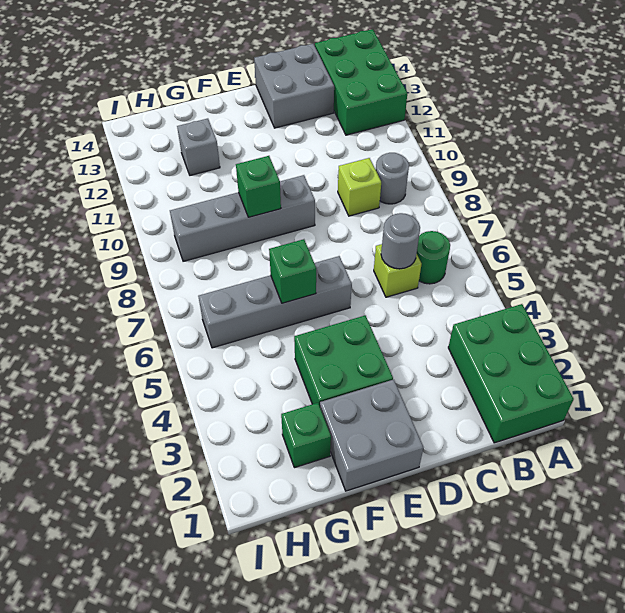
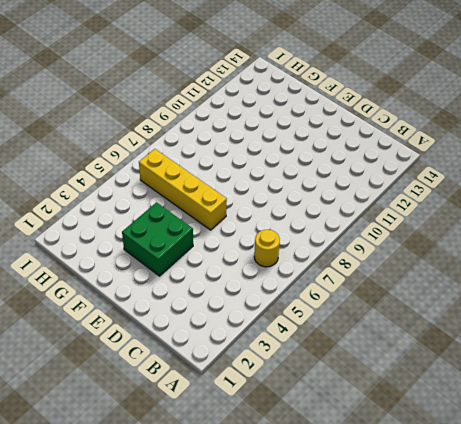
yellow round brick B6 level 1 -> green round brick B6 level 1
yellow brick E6:H6 level 1 -> grey brick E6:H6 level 1
none -> green brick A1:B3 level 1
none -> green brick A12:B14 level 1
none -> grey round brick B9 level 1

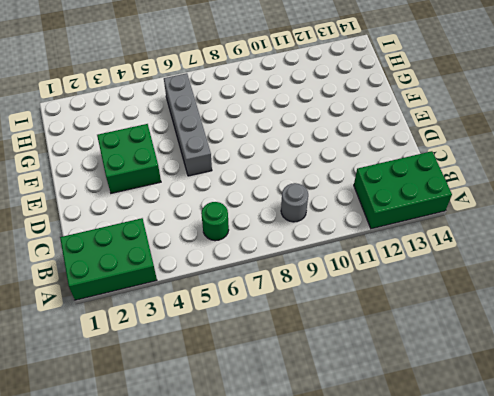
none -> lime brick C6 level 1
none -> lime brick C9 level 1
none -> grey brick C13:D14 level 1

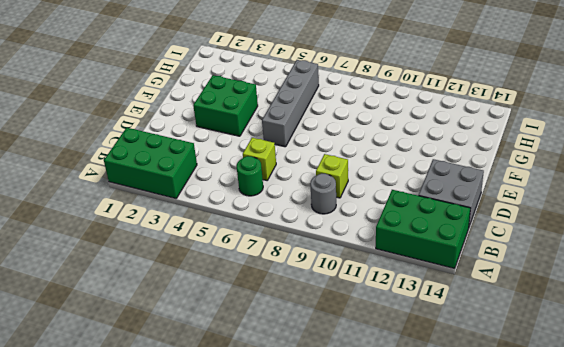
none -> grey brick E1:F2 level 1
none -> grey brick E9:H9 level 1
none -> green brick G2 level 1

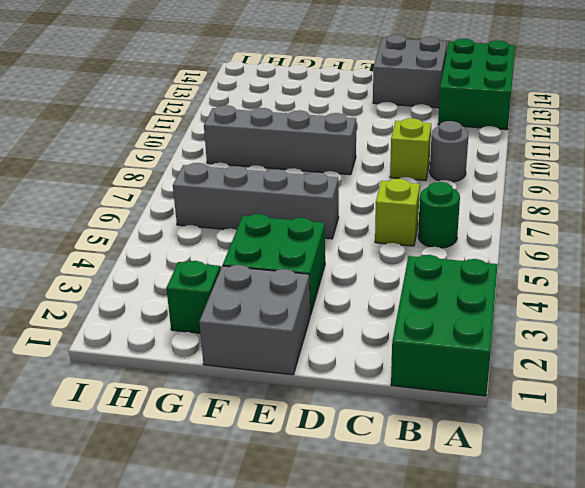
none -> grey brick G12 level 1
none -> grey round brick C6 level 2
none -> green brick F6 level 2

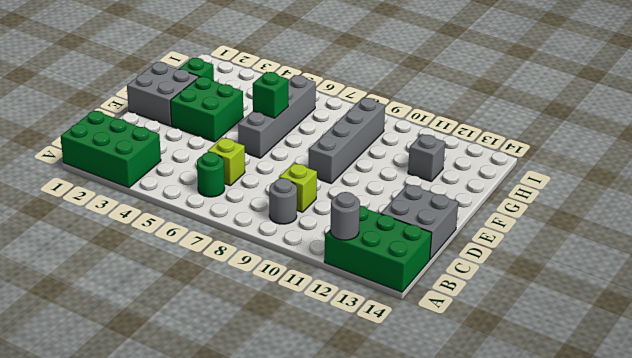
grey round brick A12 level 2 -> grey round brick C6 level 2
none -> green brick F9 level 2

